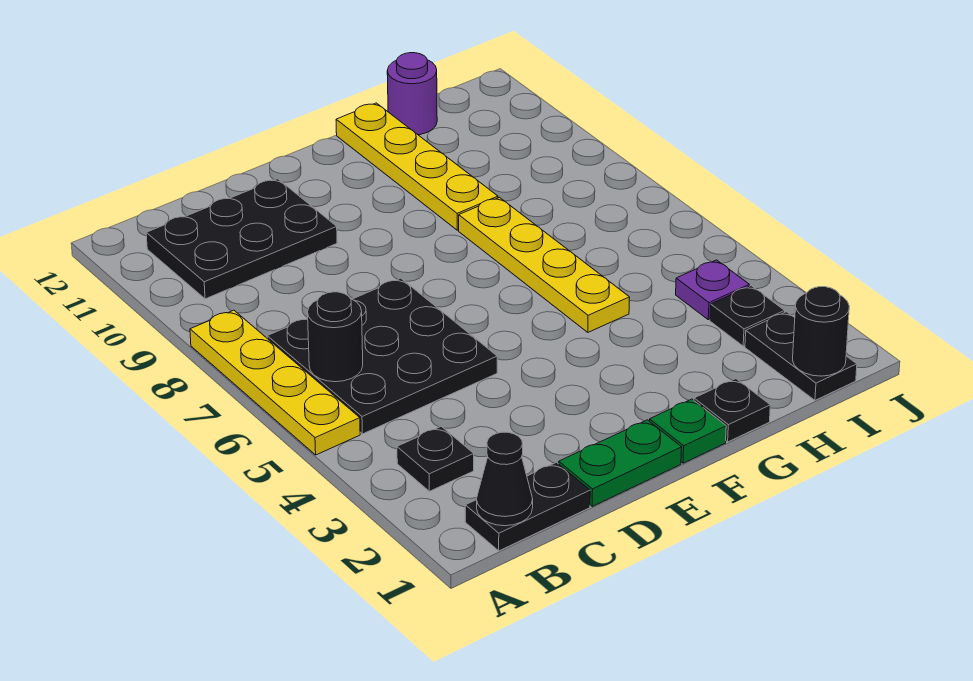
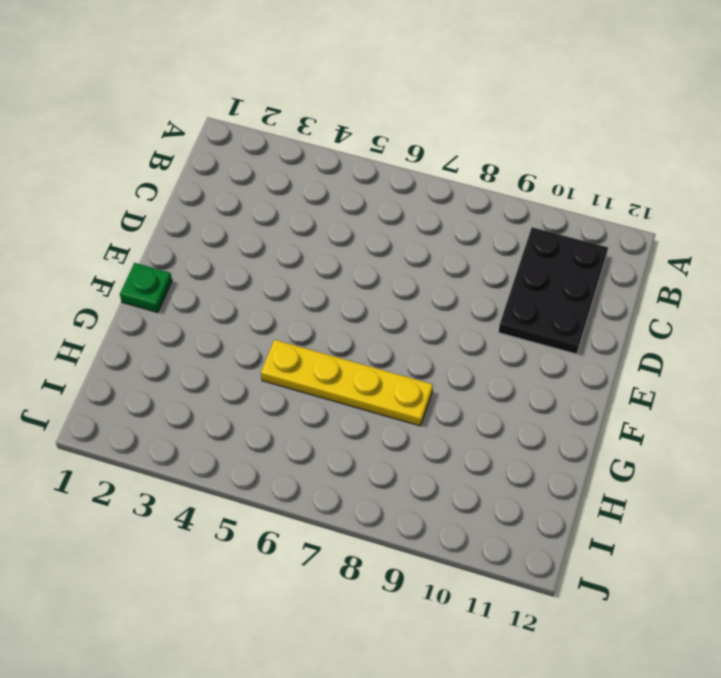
none -> yellow plate A5:A8 level 1
none -> black plate B1:C1 level 1
none -> black plate B3 level 1

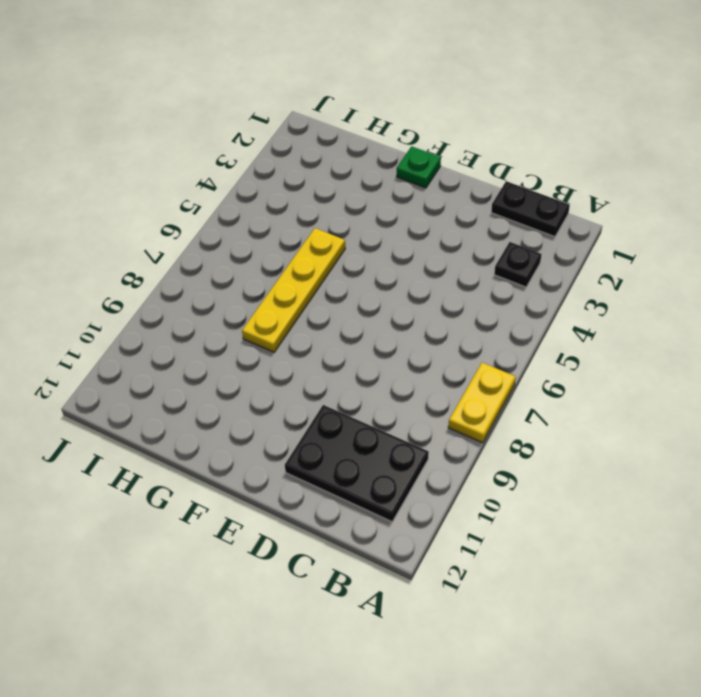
yellow plate A7:A8 level 1 -> yellow plate A5:A8 level 1
none -> black plate B5:D7 level 1
none -> green plate D1:E1 level 1
none -> black plate G1 level 1

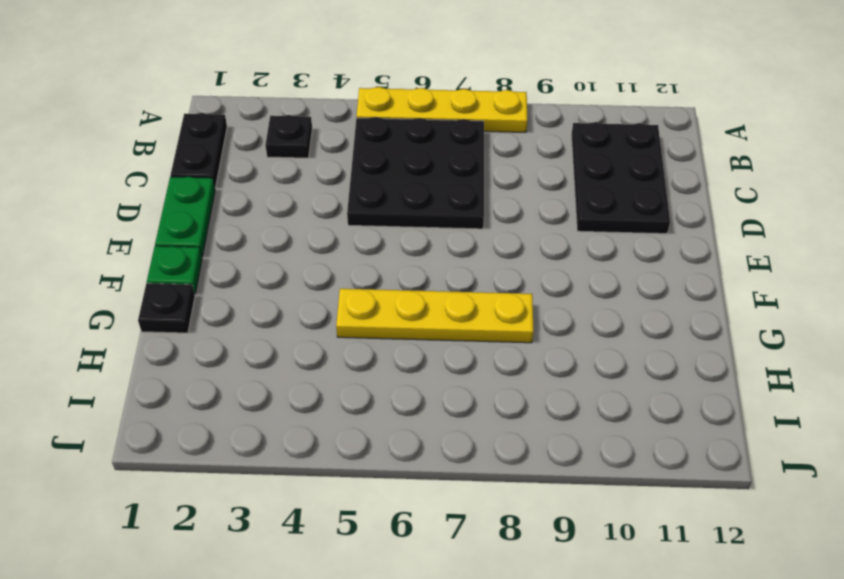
none -> yellow plate G9:G12 level 1
none -> purple round brick H12 level 1
none -> black plate I1:I2 level 1

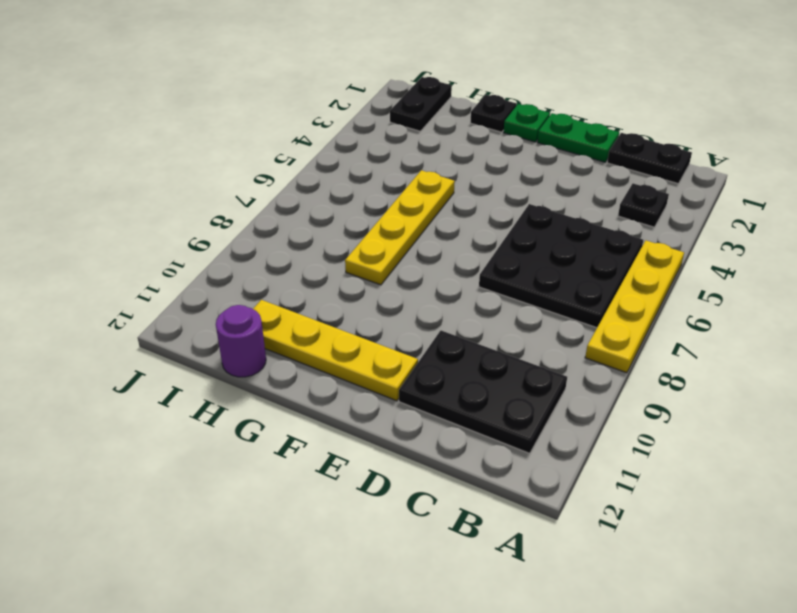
yellow plate E11:H11 level 1 -> yellow plate G9:G12 level 1
none -> black plate I3 level 1
none -> purple plate I4 level 1
none -> black cone B1 level 2

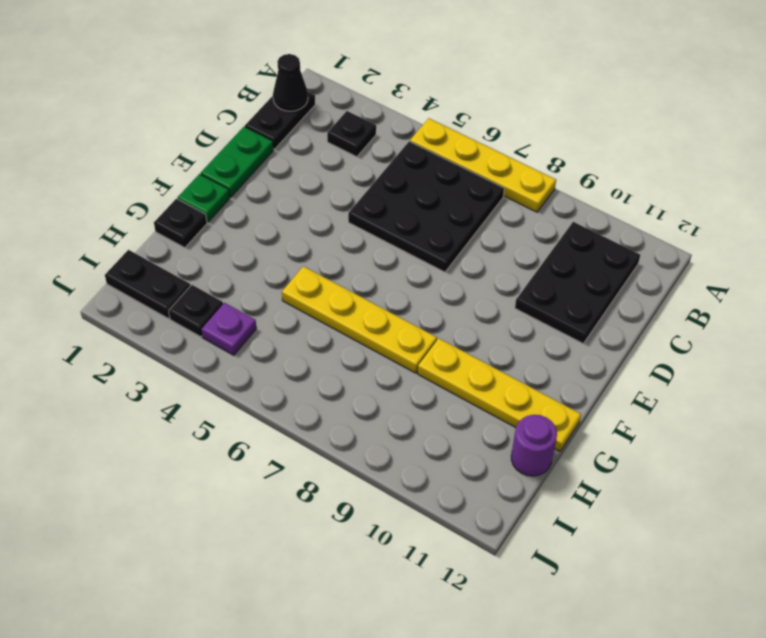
none -> black round brick B6 level 2
none -> black round brick I1 level 2

